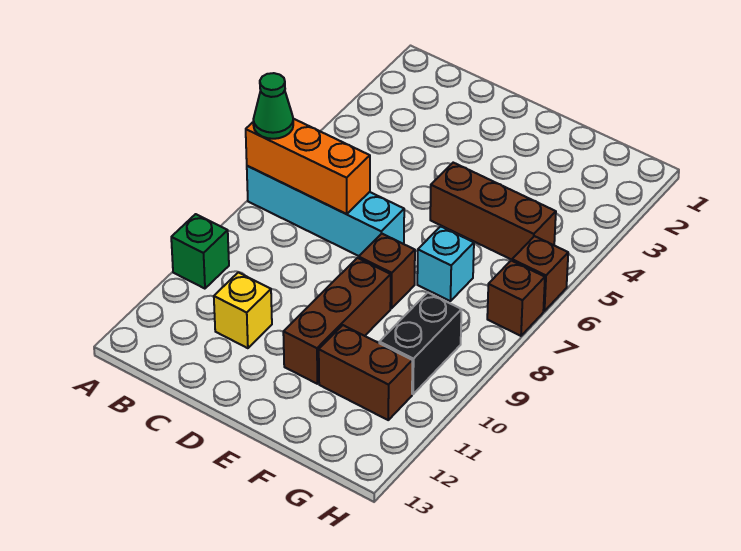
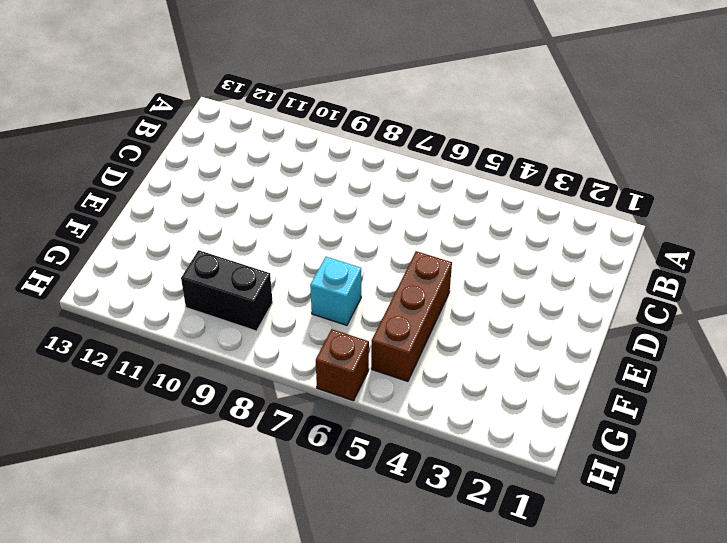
none -> cyan brick A7:D7 level 1
none -> green brick A10 level 1
none -> yellow brick C11 level 1

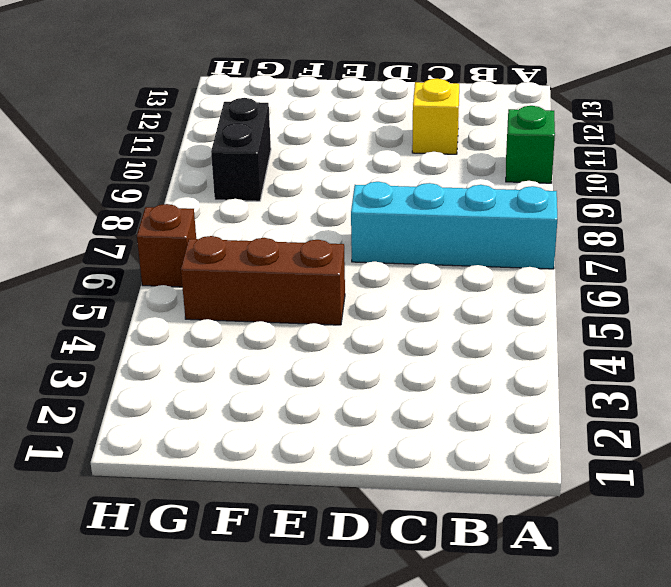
none -> brown brick E8 level 1
none -> brown brick E9:E11 level 1
none -> cyan brick F7 level 1

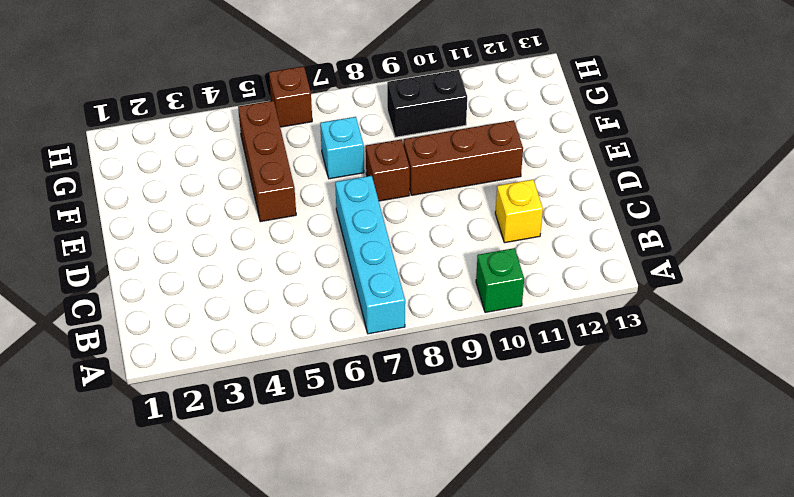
none -> brown brick F11:G11 level 1
none -> brown brick H7 level 1
none -> orange brick A7:C7 level 2

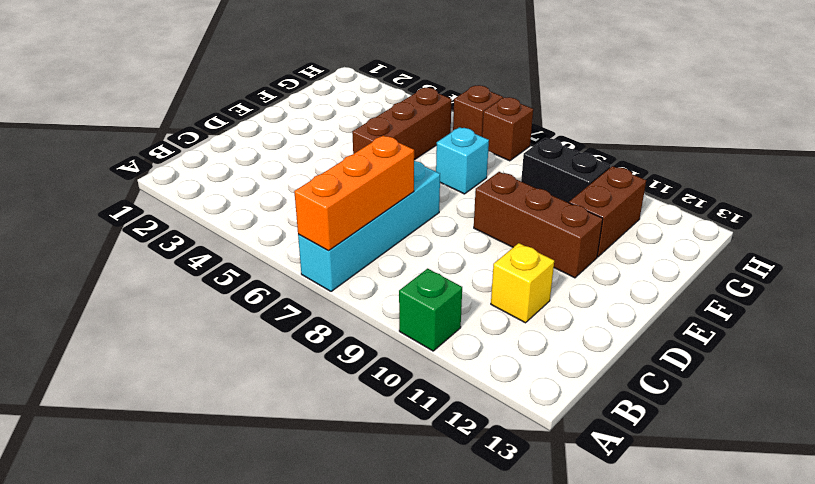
none -> brown brick E8 level 1
none -> green cone A7 level 3

